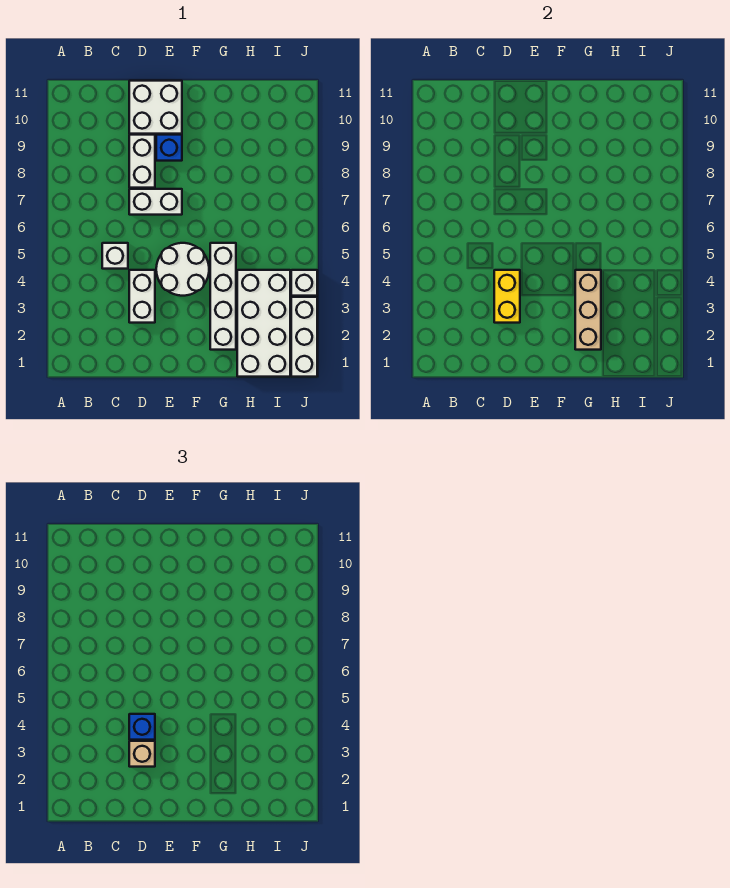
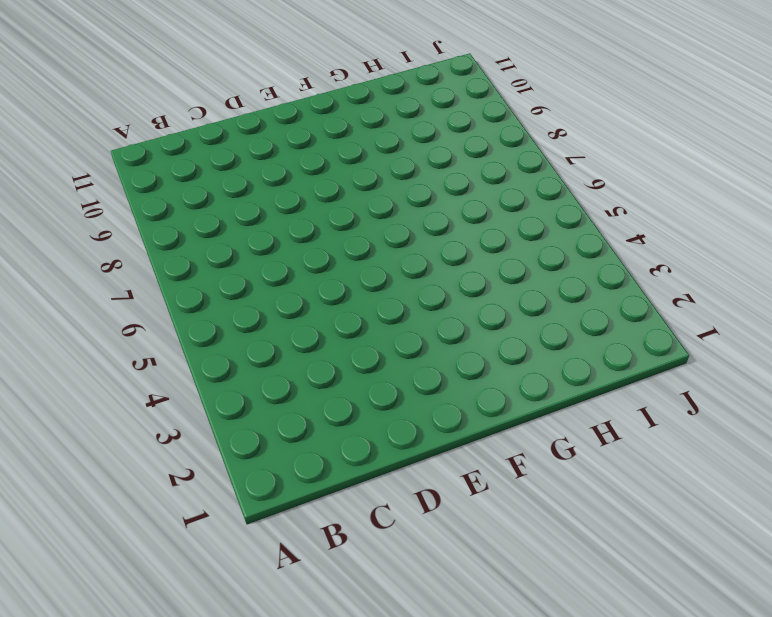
none -> white brick C5 level 1
none -> white brick D3:D4 level 1
none -> white brick D7:E7 level 1

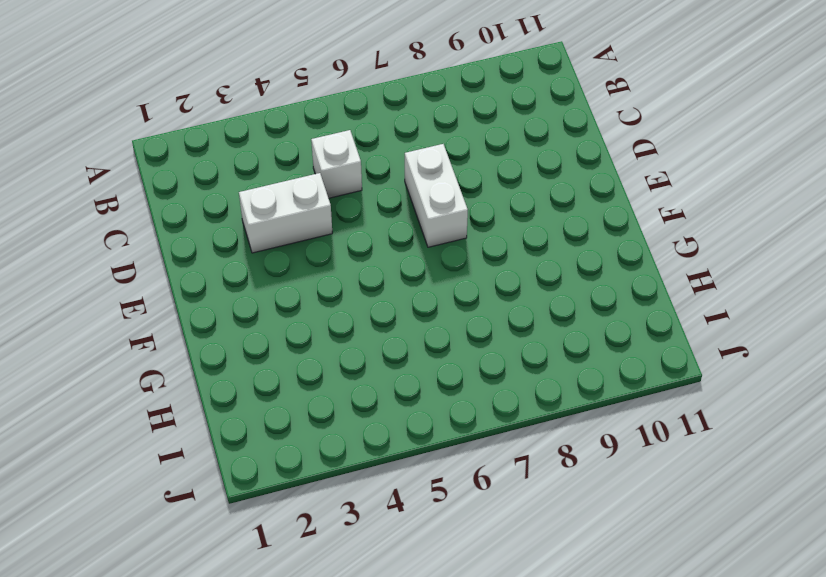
none -> white brick D8:D9 level 1
none -> white brick D10:E11 level 1
none -> white round brick E4:F5 level 1

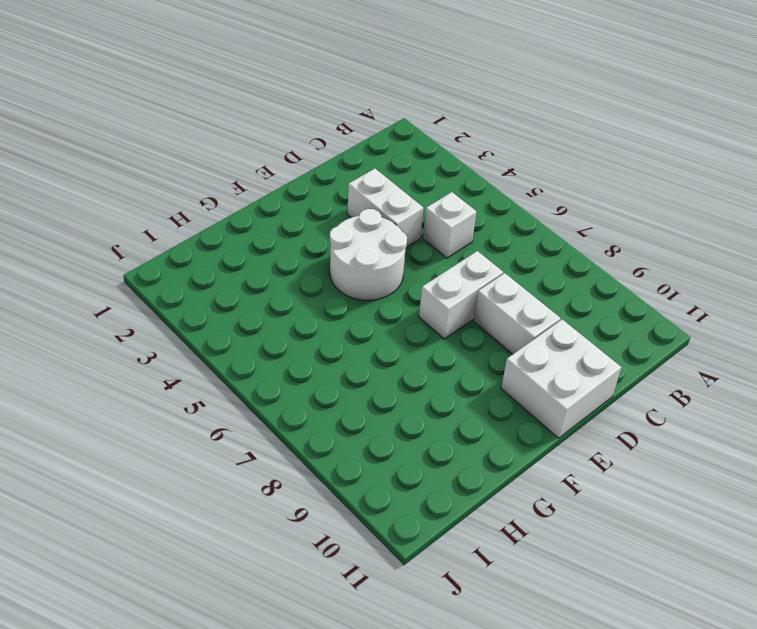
none -> blue brick E9 level 1
none -> white brick G2:G5 level 1
none -> white brick H1:I4 level 1

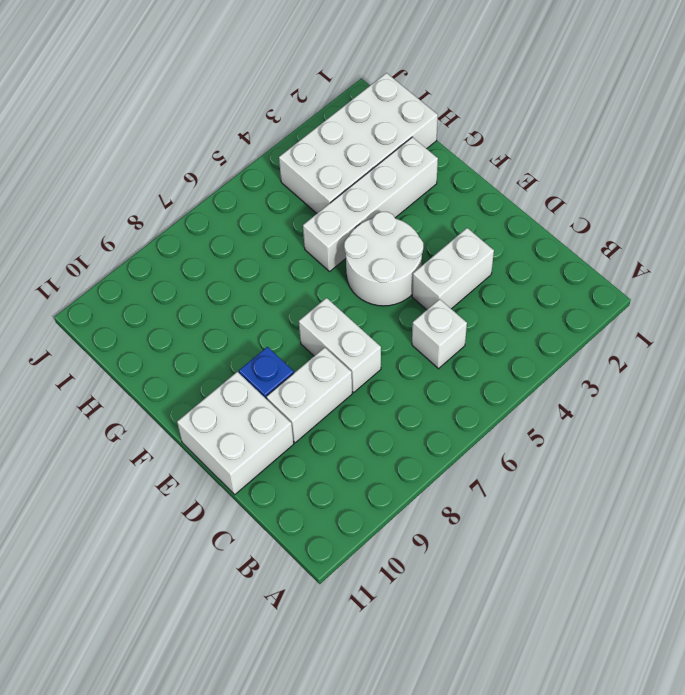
none -> white brick J1:J3 level 1
none -> white brick J4 level 1
none -> yellow brick D3:D4 level 2

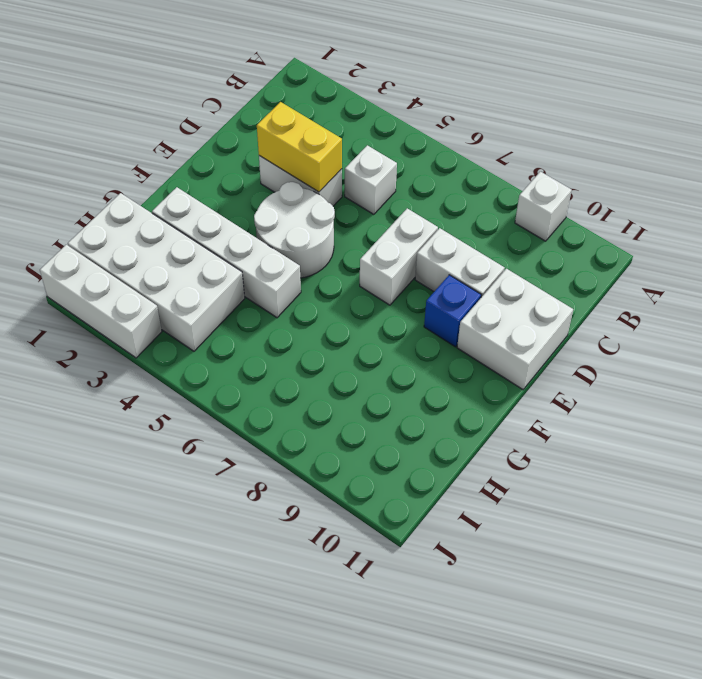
white brick A9 level 1 -> white brick J4 level 1
none -> tan brick G2:G4 level 2
none -> tan brick D3 level 3
none -> blue brick D4 level 3

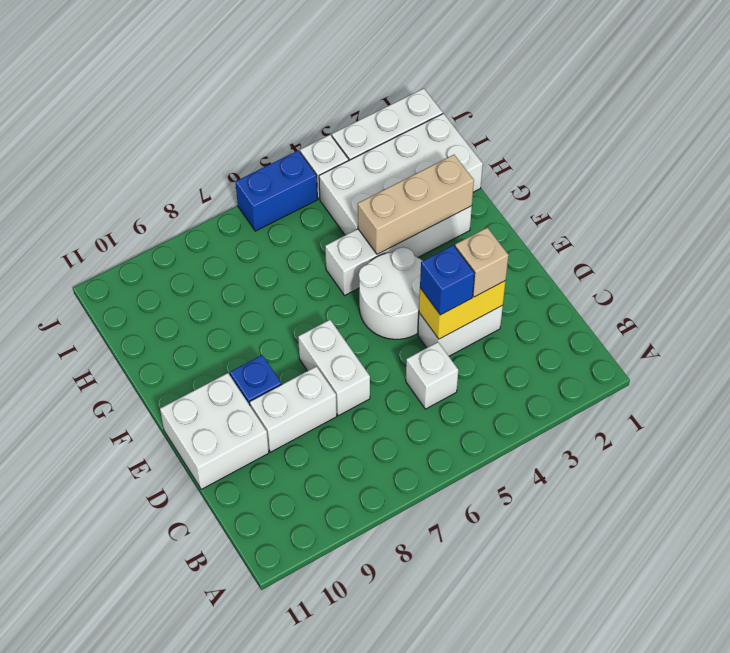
blue brick J5:J6 level 1 -> none

